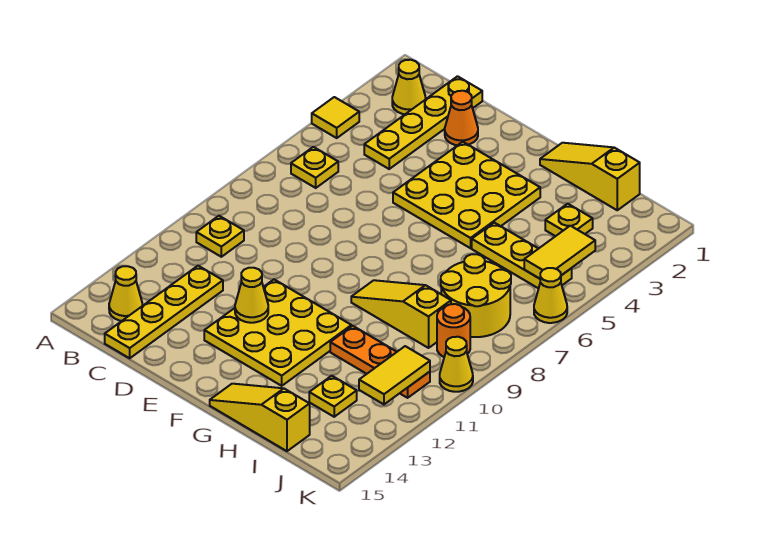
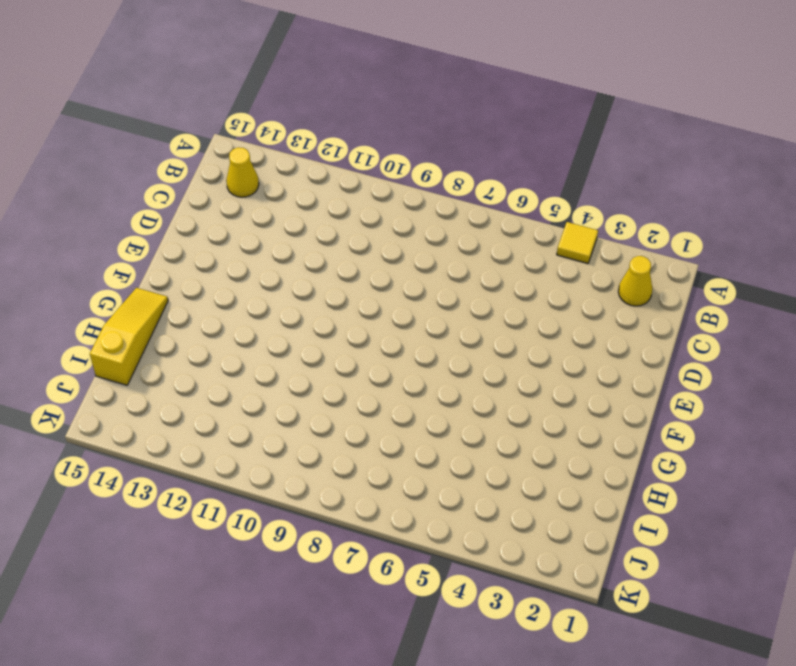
none -> yellow plate B6 level 1
none -> yellow plate B10 level 1
none -> yellow plate C1:C4 level 1

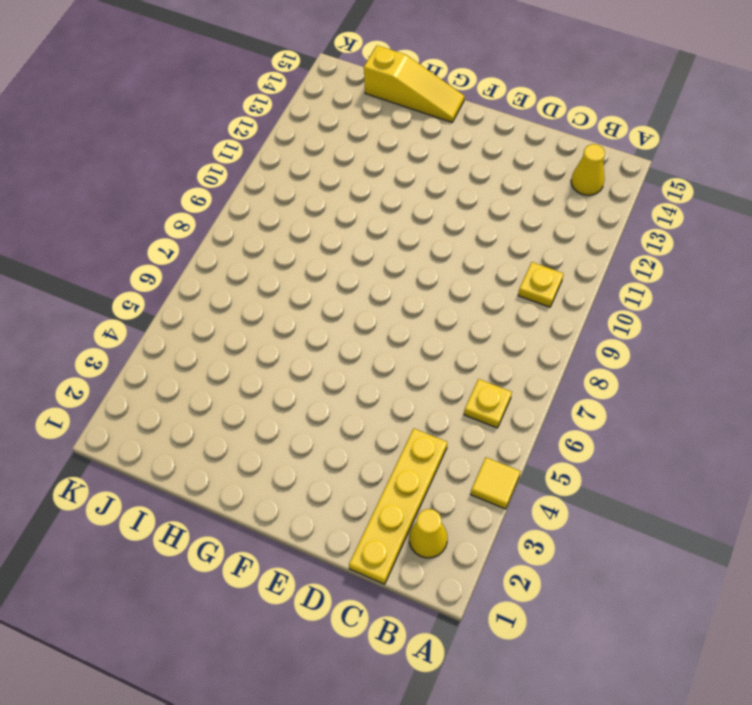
none -> yellow plate C12:C15 level 1
none -> orange cone D2 level 1
none -> yellow plate E3:G5 level 1

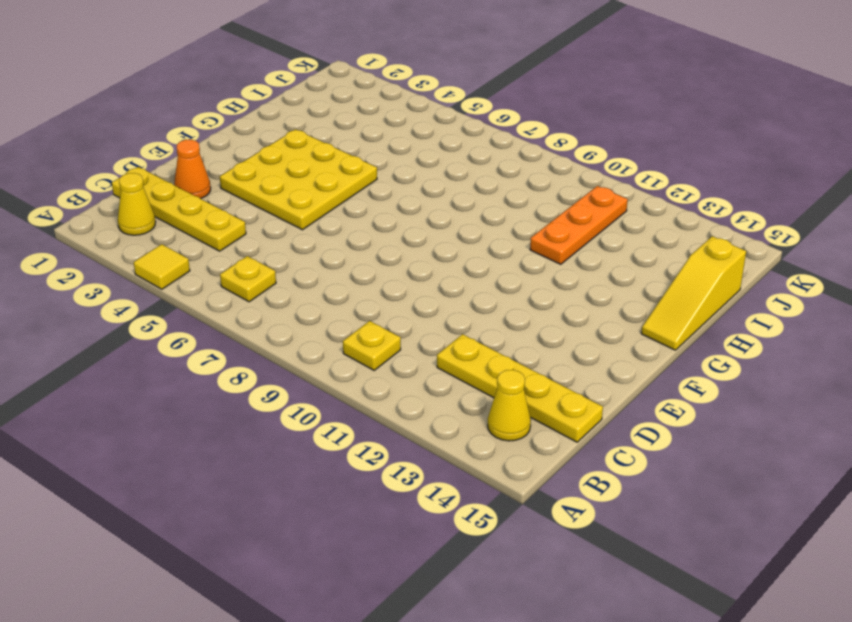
none -> yellow plate E11:G13 level 1
none -> yellow slope G1:I1 level 1 top I
none -> yellow slope G9:I9 level 1 top I

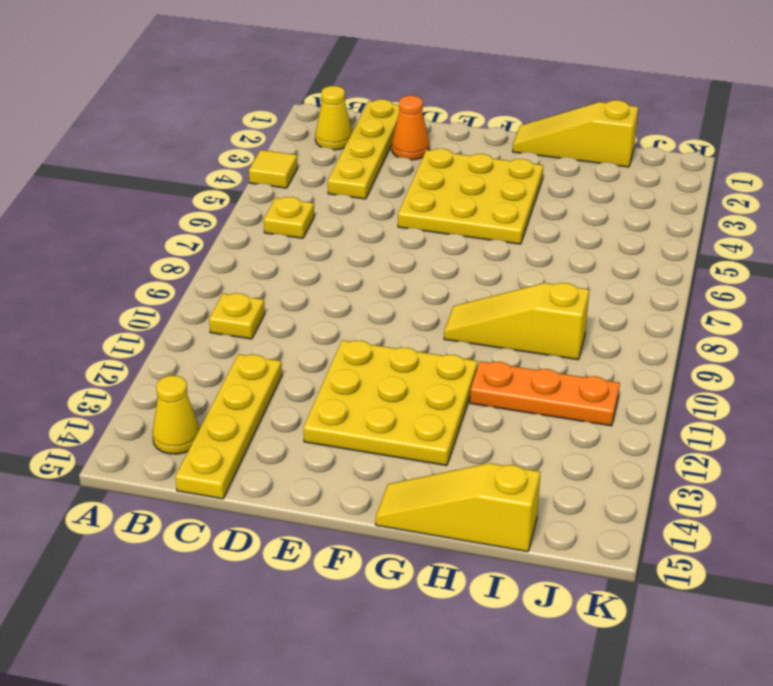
none -> yellow plate H5:J5 level 1
none -> yellow plate I3 level 1
none -> yellow round brick I7:J8 level 1

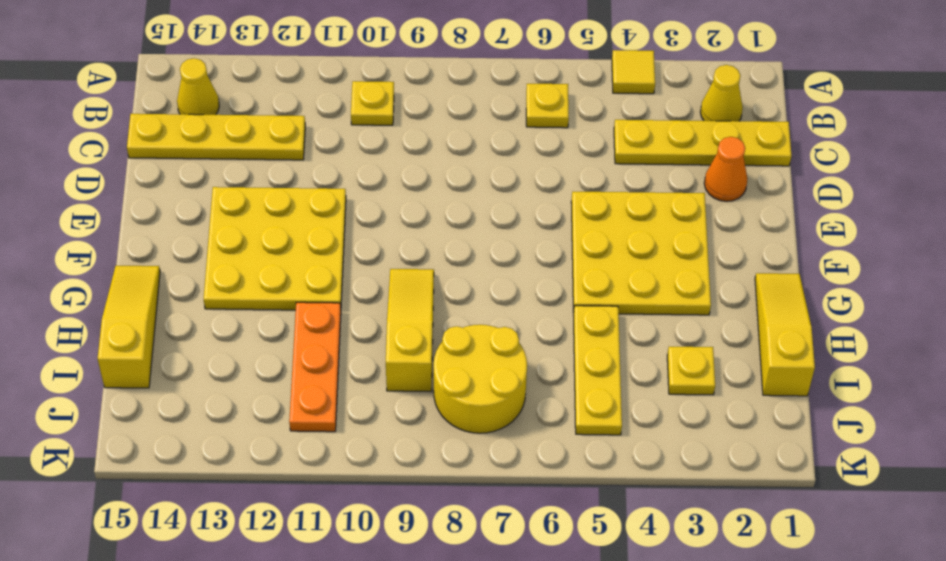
none -> yellow plate I13 level 1
none -> orange round brick J9 level 1
none -> yellow cone K6 level 1

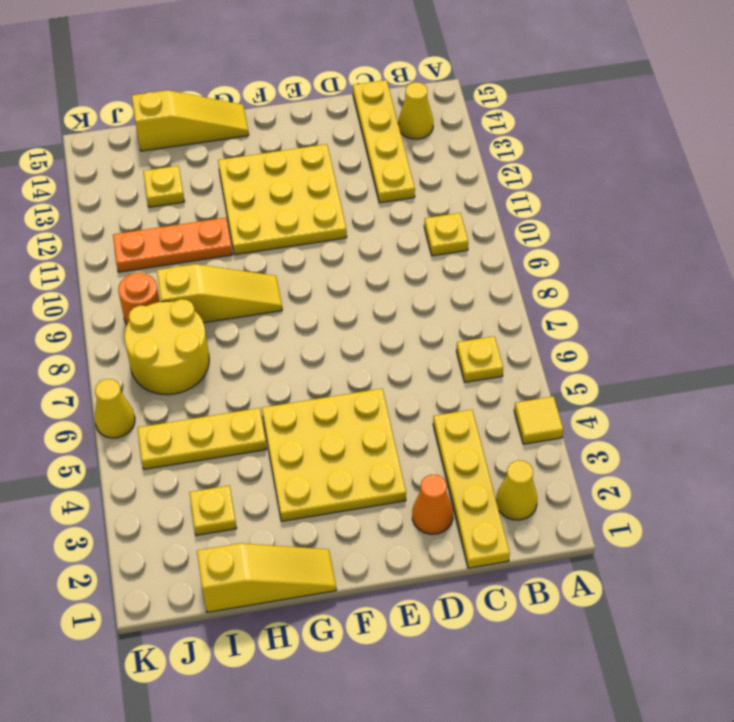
none -> yellow cone K10 level 1
none -> yellow cone E12 level 2
none -> yellow tile J4:J5 level 2

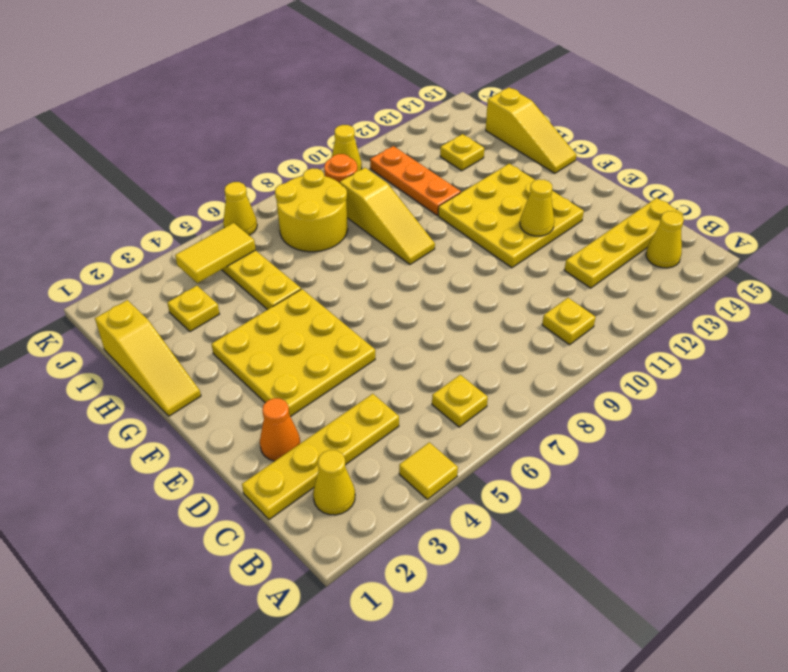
none -> yellow tile J11:J12 level 2

